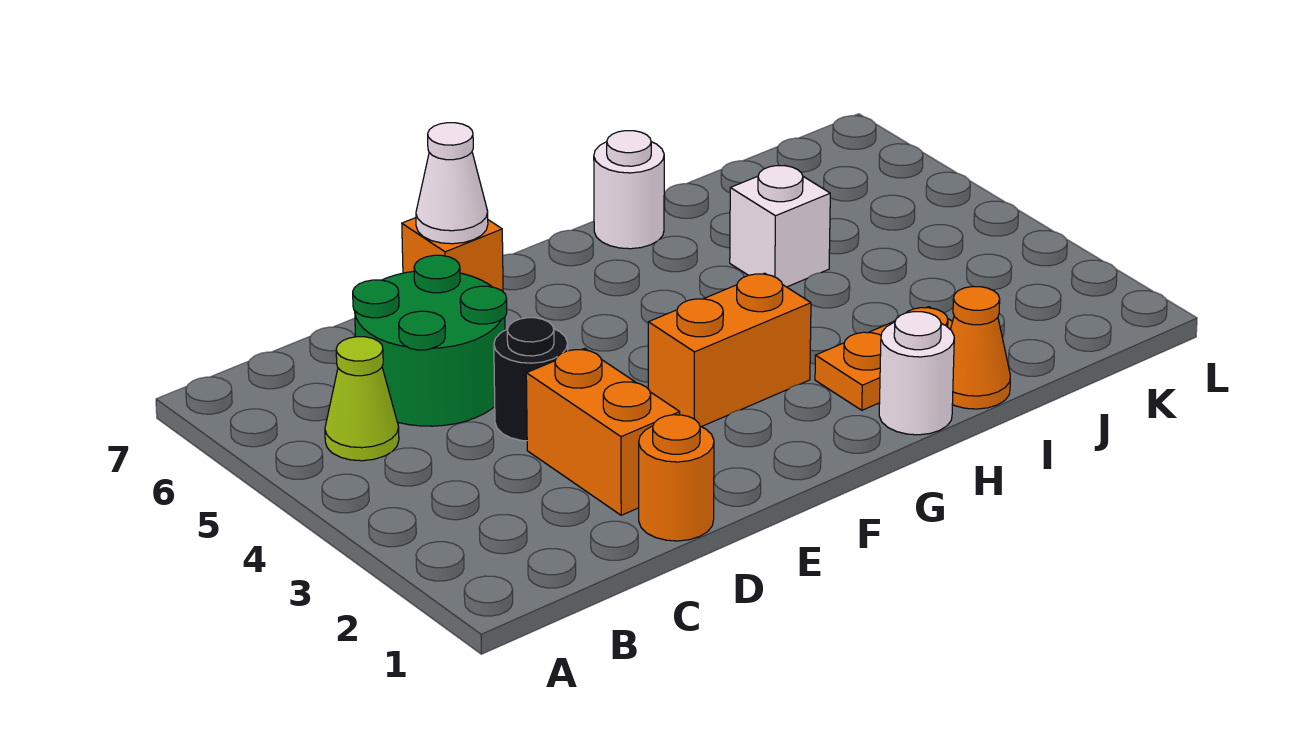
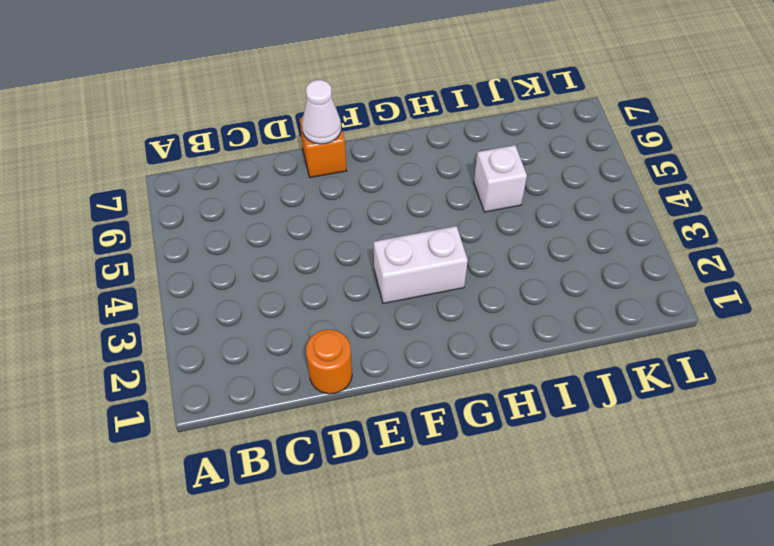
white brick F3:G3 level 1 -> orange brick F3:G3 level 1
none -> lime cone B5 level 1
none -> green round brick C5:D6 level 1
none -> orange brick D2:D3 level 1

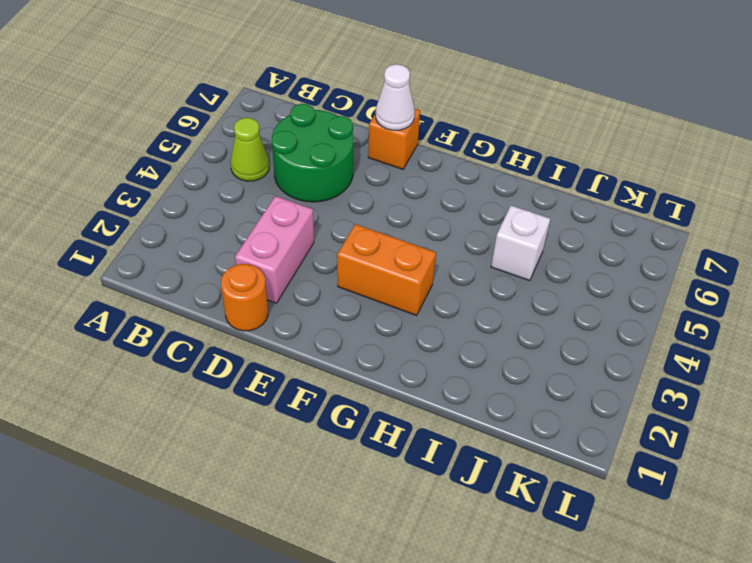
pink brick D2:D3 level 1 -> orange brick D2:D3 level 1
none -> black round brick D4 level 1
none -> white round brick H1 level 1
none -> orange plate H2:I2 level 1

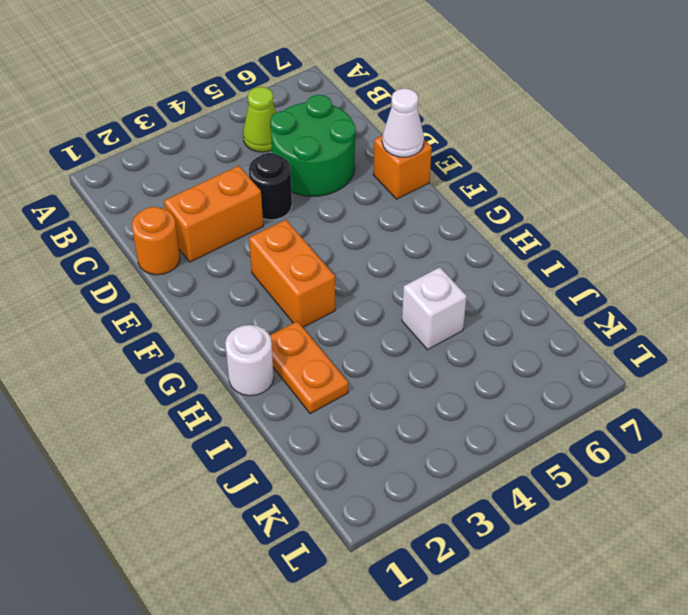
none -> white round brick H7 level 1
none -> orange cone I1 level 1

